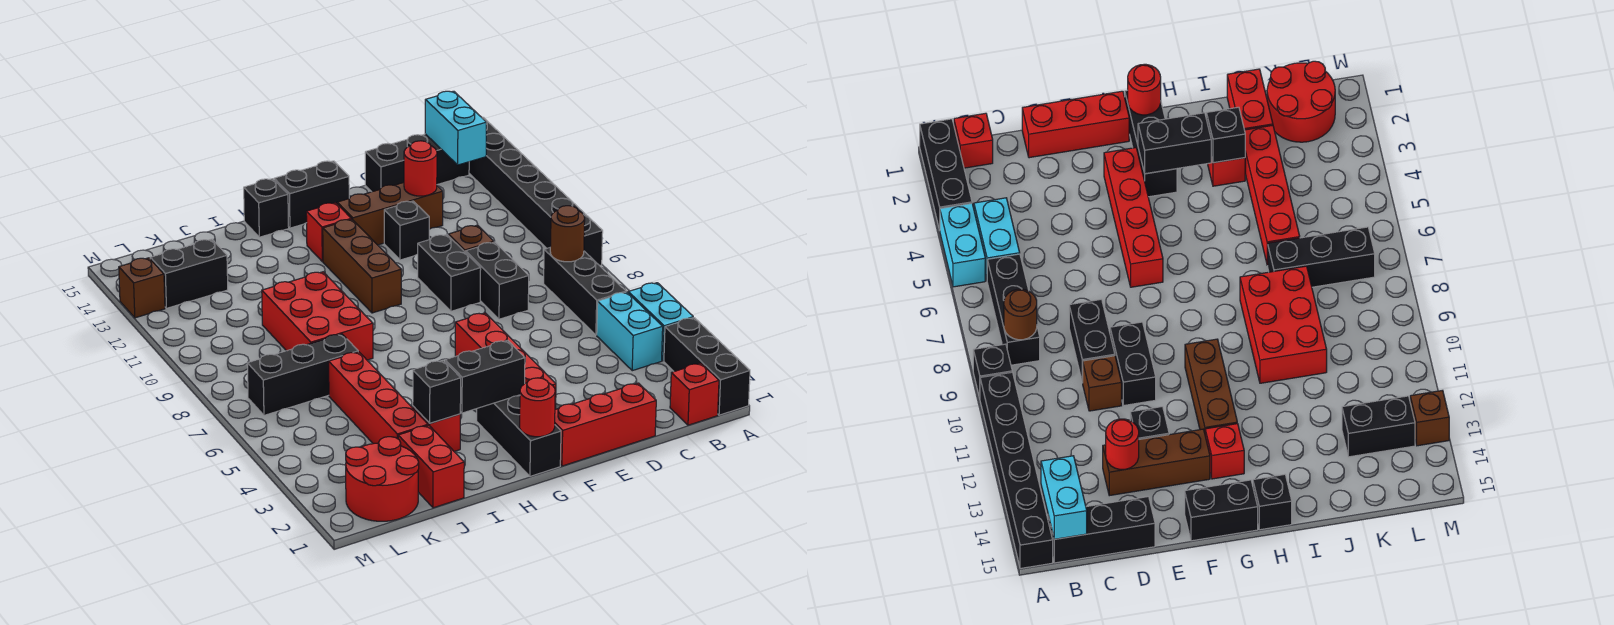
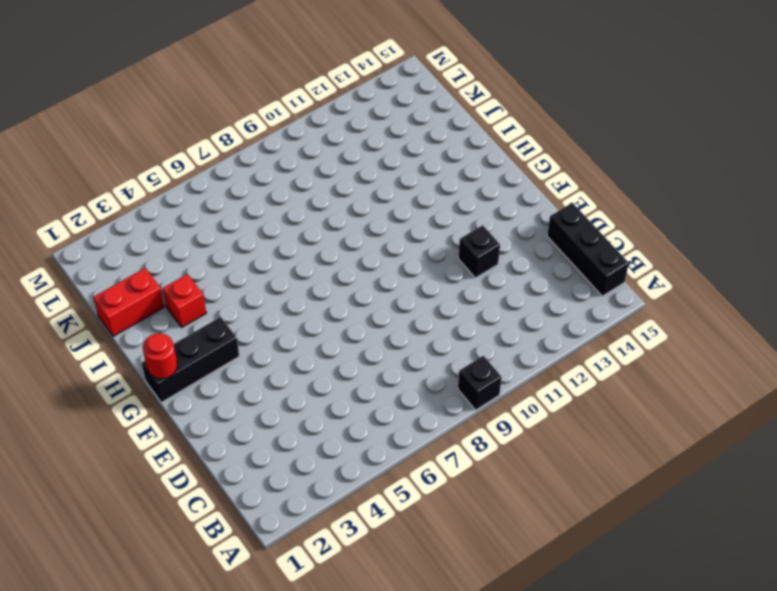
none -> black brick A1:A3 level 1
none -> cyan brick A4:A5 level 1
none -> black brick A10:A15 level 1
none -> red brick B1 level 1

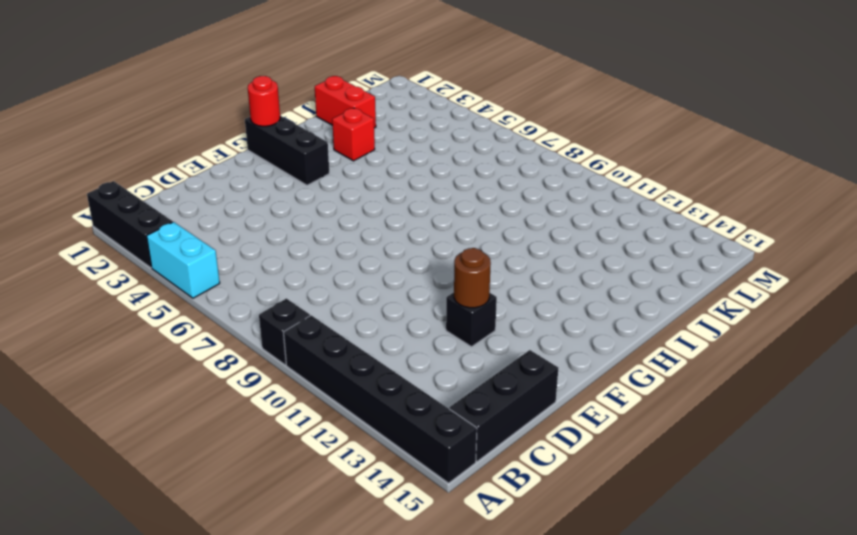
brown round brick E12 level 2 -> brown round brick B8 level 2
none -> red brick B1 level 1
none -> cyan brick B4:B5 level 1
none -> black brick B6:B8 level 1
none -> red brick D1:F1 level 1

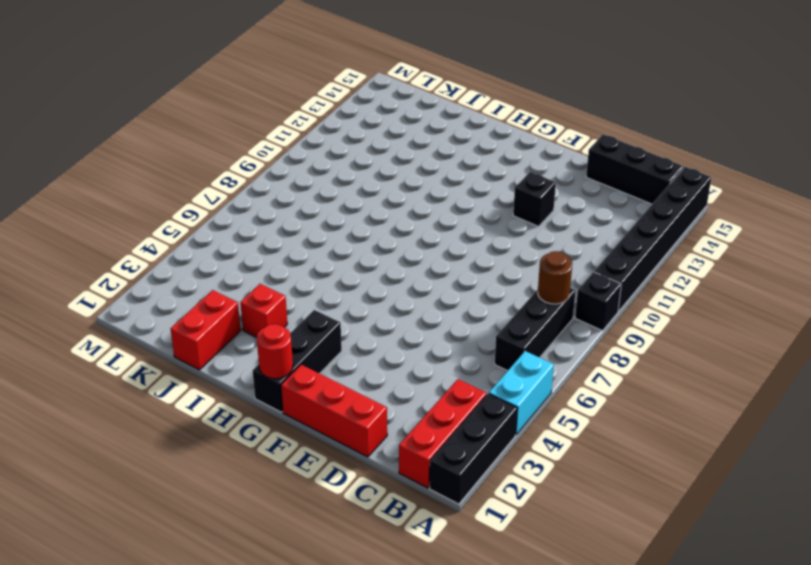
red brick B1:B3 level 1 -> red brick B1 level 1
none -> cyan brick B4:B5 level 1
none -> black brick D8:D9 level 1
none -> brown brick D10 level 1
none -> brown brick D13:F13 level 1

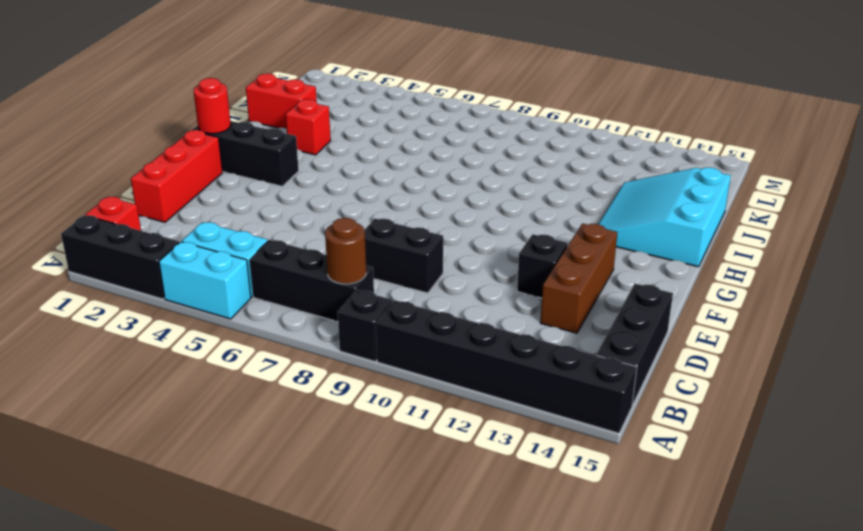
cyan slope H13:J15 level 1 top 15 -> black brick H15 level 1
none -> brown brick D10 level 1
none -> black brick E9:E10 level 1
none -> red brick F3:F6 level 1
none -> black brick F15:G15 level 1

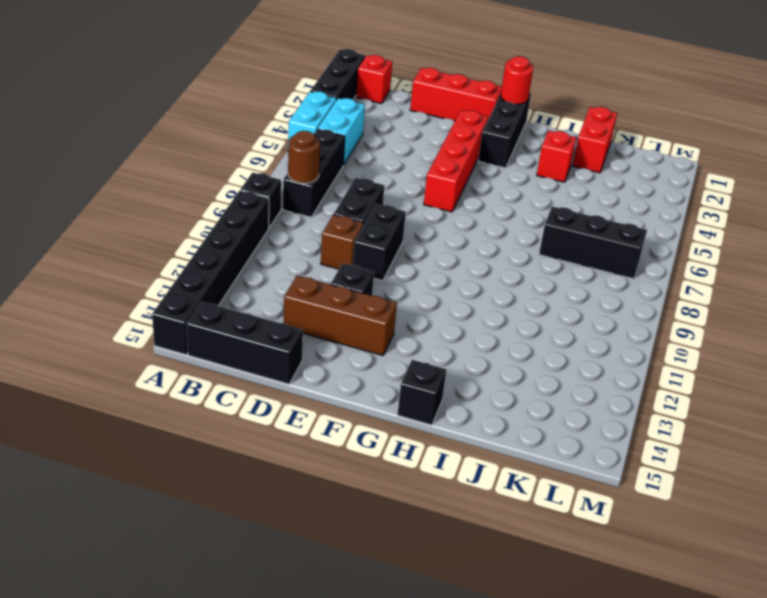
none -> black brick F15:G15 level 1
none -> brown brick G10:G12 level 1
none -> red brick G13 level 1
none -> red brick I8:J10 level 1

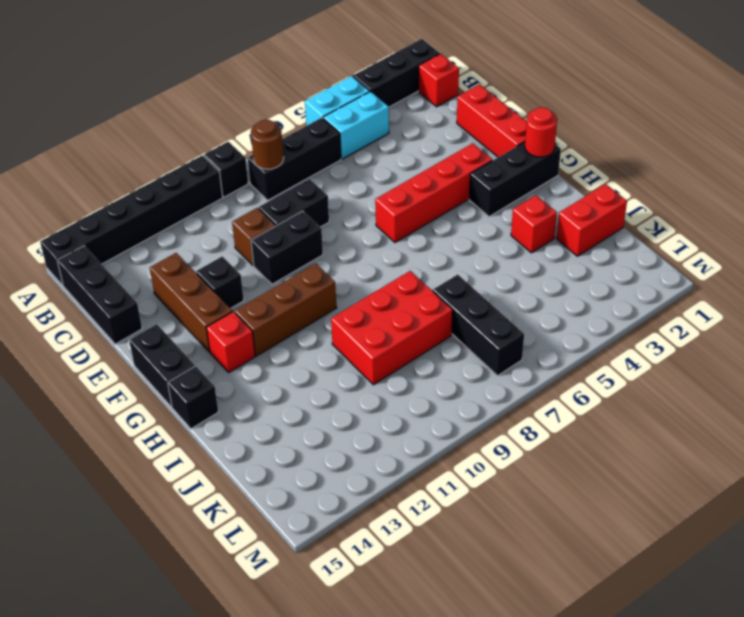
none -> red brick J3:J6 level 1
none -> red round brick K1:L2 level 1
none -> black brick K13:L13 level 1
none -> brown brick M13 level 1

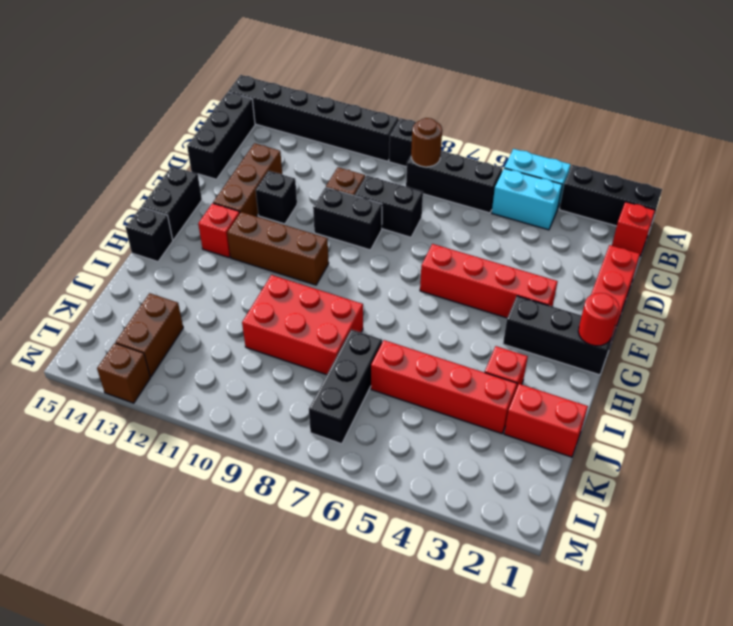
brown brick K13:L13 level 1 -> black brick K13:L13 level 1
none -> red round brick K1:L2 level 1
none -> cyan brick B14:B15 level 2
none -> red round brick D13 level 2
none -> black brick G3:H3 level 2

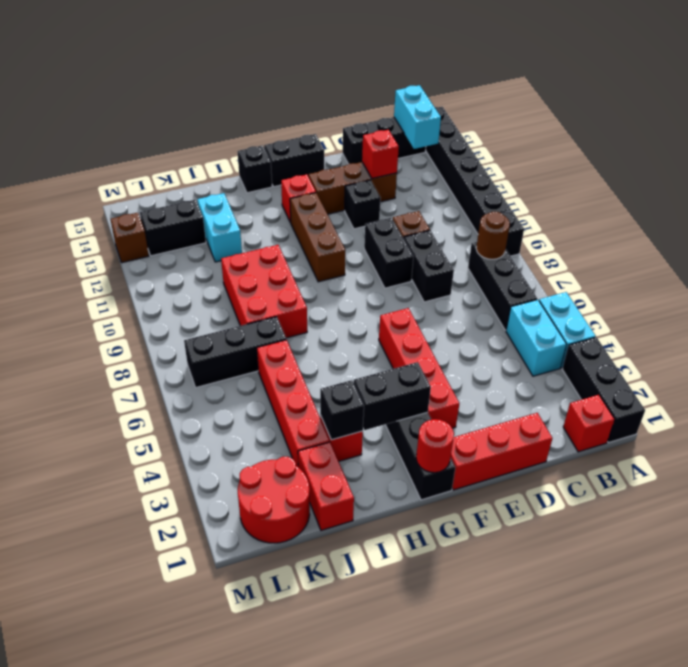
red brick D13 level 2 -> red round brick D13 level 2
cyan brick J12:J13 level 1 -> none

